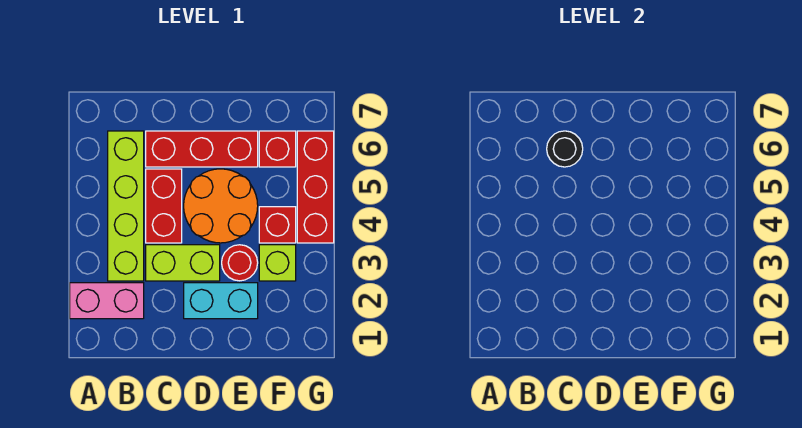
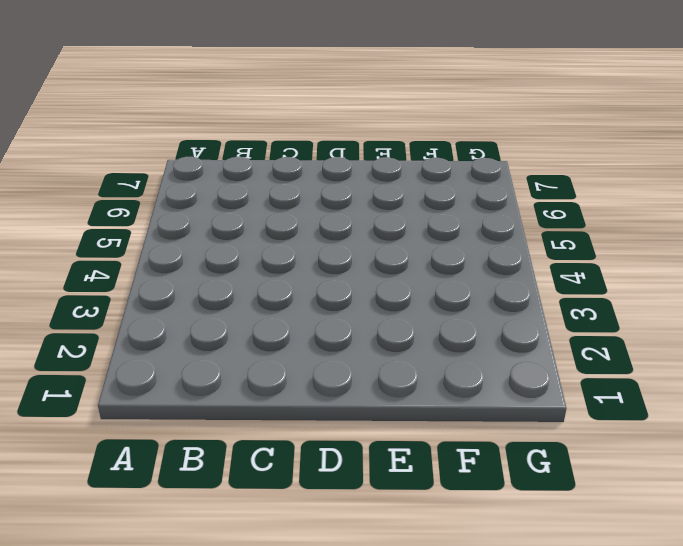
none -> pink brick A2:B2 level 1
none -> lime brick B3:B6 level 1
none -> lime brick C3:D3 level 1

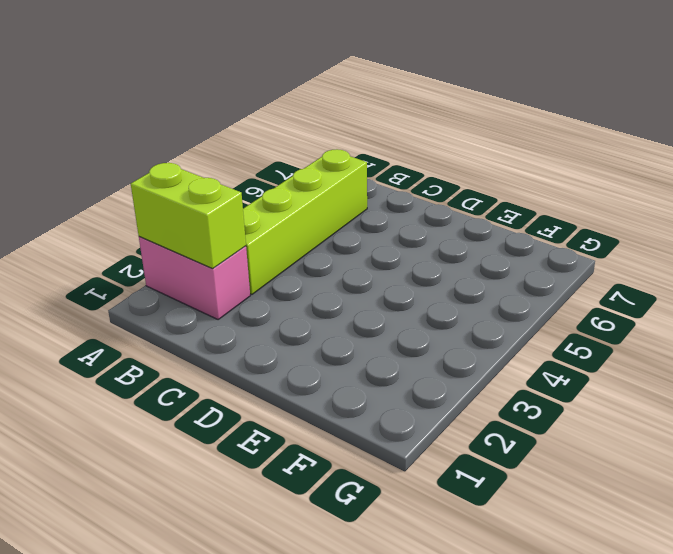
lime brick A2:B2 level 2 -> lime brick C3:D3 level 1
none -> red brick C4:C5 level 1
none -> red brick C6:E6 level 1
none -> cyan brick D2:E2 level 1

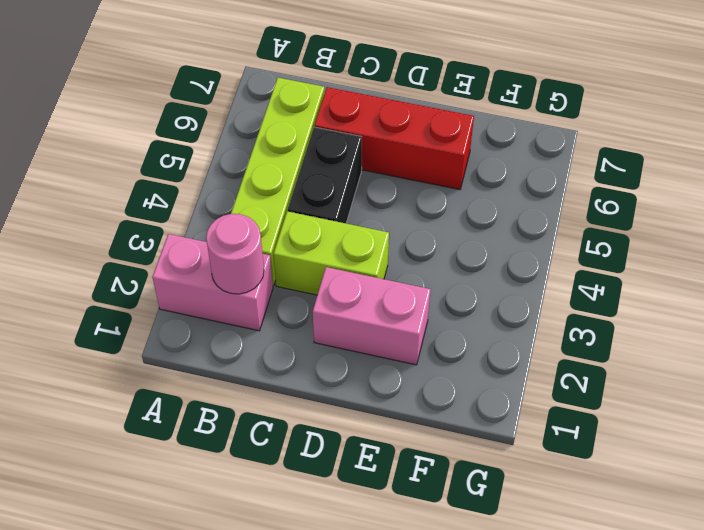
pink round brick B2 level 2 -> none
black brick C4:C5 level 1 -> red brick C4:C5 level 1
pink brick D2:E2 level 1 -> cyan brick D2:E2 level 1
none -> orange round brick D4:E5 level 1
none -> red round brick E3 level 1
none -> lime brick F3 level 1

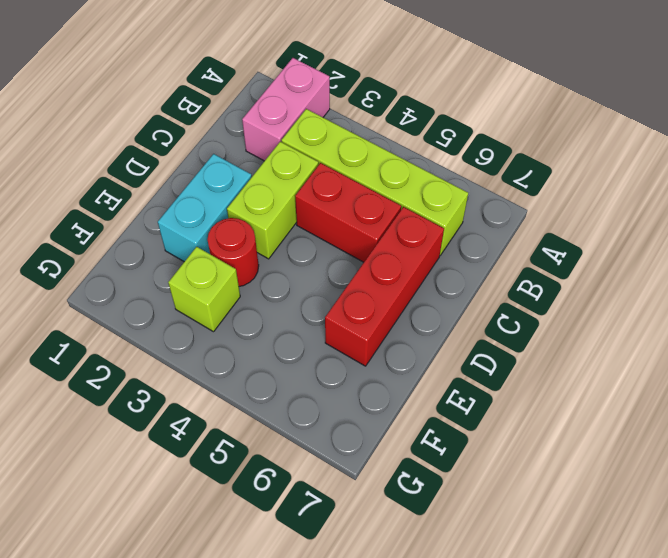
none -> orange round brick D4:E5 level 1
none -> red brick F4 level 1
none -> red brick F6 level 1

